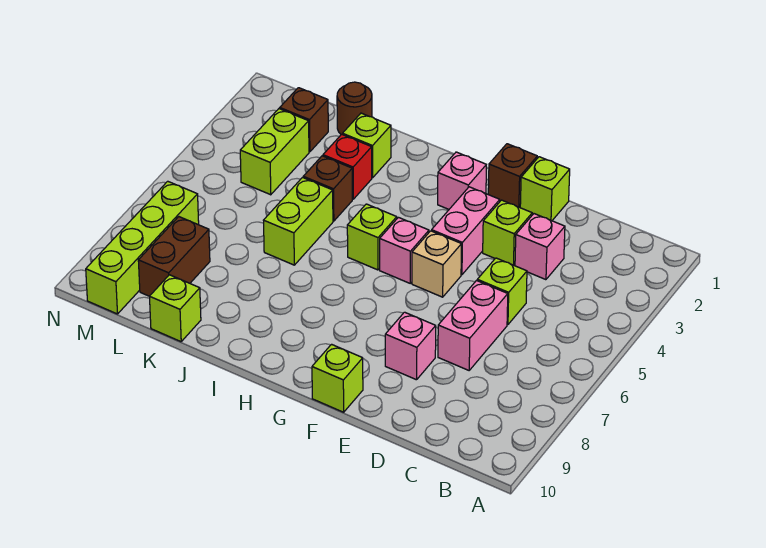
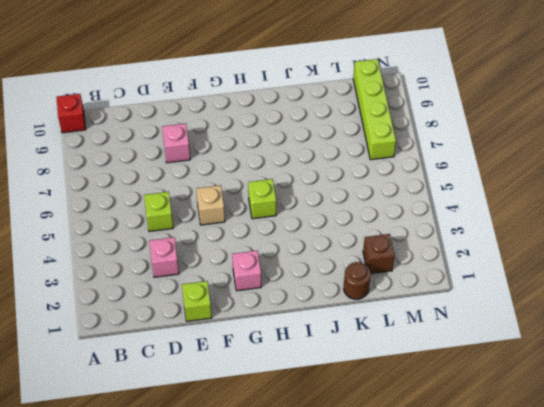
red brick A10 level 1 -> red brick J3 level 1
none -> pink brick D6:D7 level 1
none -> lime brick E3 level 1
none -> brown brick F1 level 1

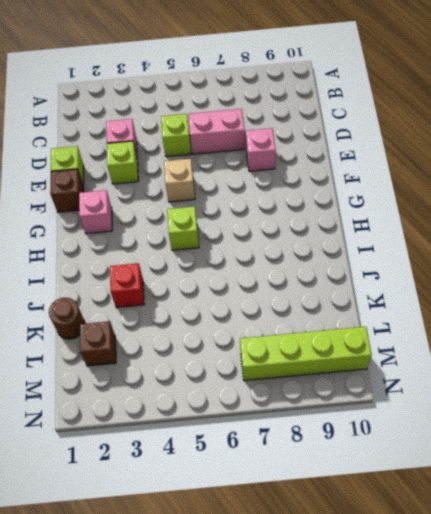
none -> pink brick F3:F4 level 1
none -> lime brick F10 level 1
none -> pink brick G5 level 1

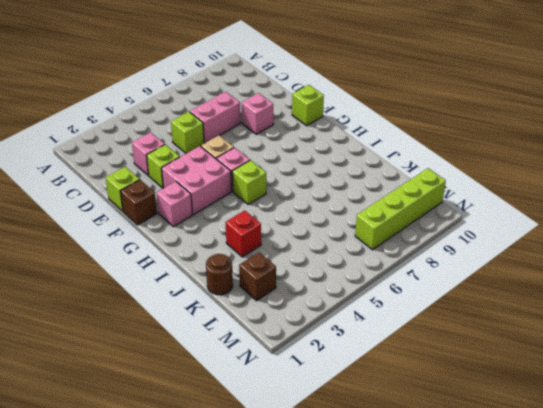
pink brick F3:G4 level 1 -> pink brick F3:F4 level 1
none -> lime brick J2 level 1
none -> brown brick J4 level 1
none -> lime brick J5:J6 level 1

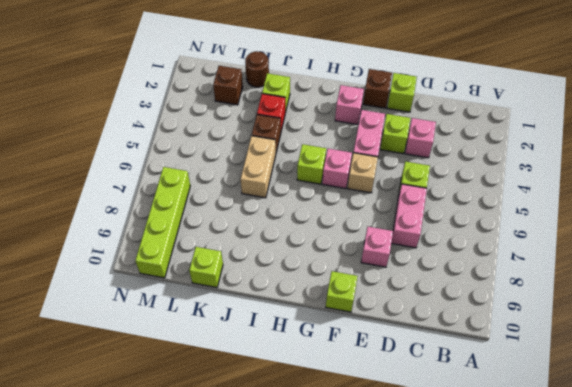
tan brick J5:J6 level 1 -> lime brick J5:J6 level 1
none -> lime brick L3:L4 level 1
none -> brown brick L8:L9 level 1

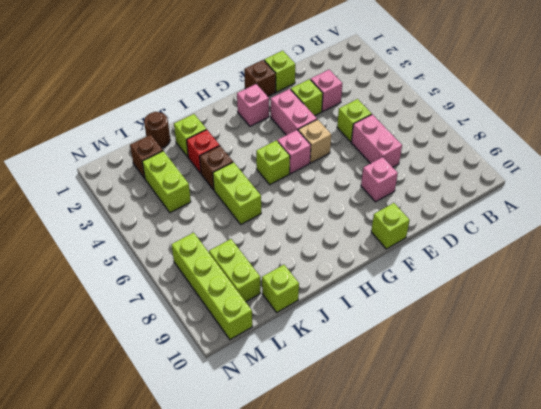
lime brick L8:L9 level 1 -> brown brick L8:L9 level 1

